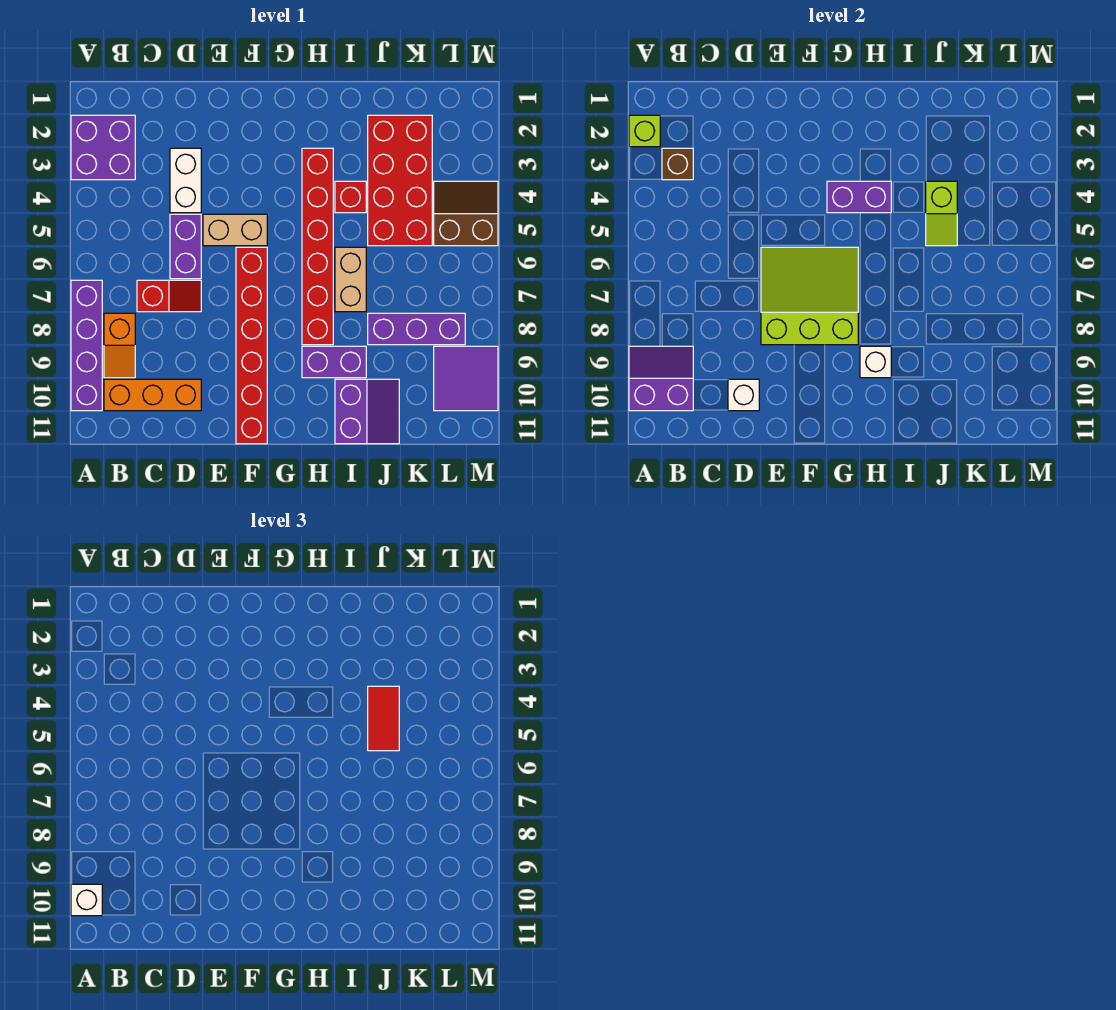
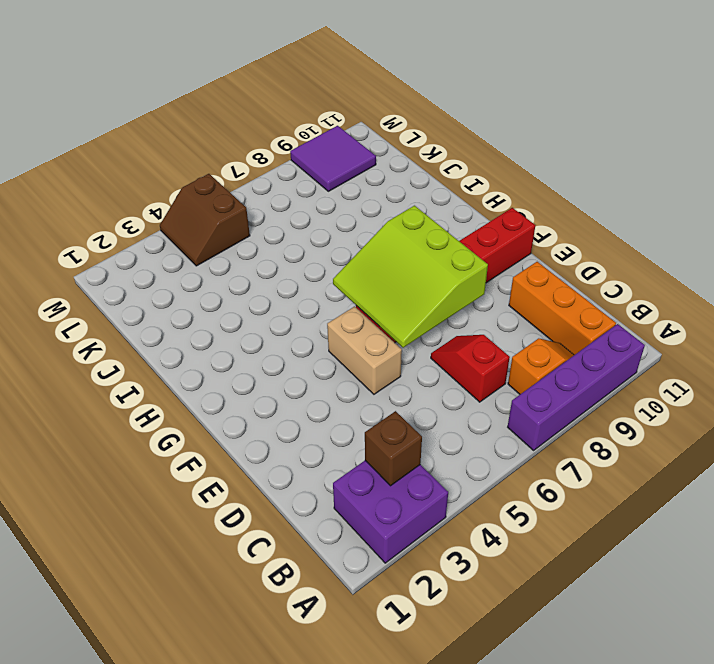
none -> white brick D3:D4 level 1
none -> purple brick D5:D6 level 1
none -> red brick H3:H8 level 1

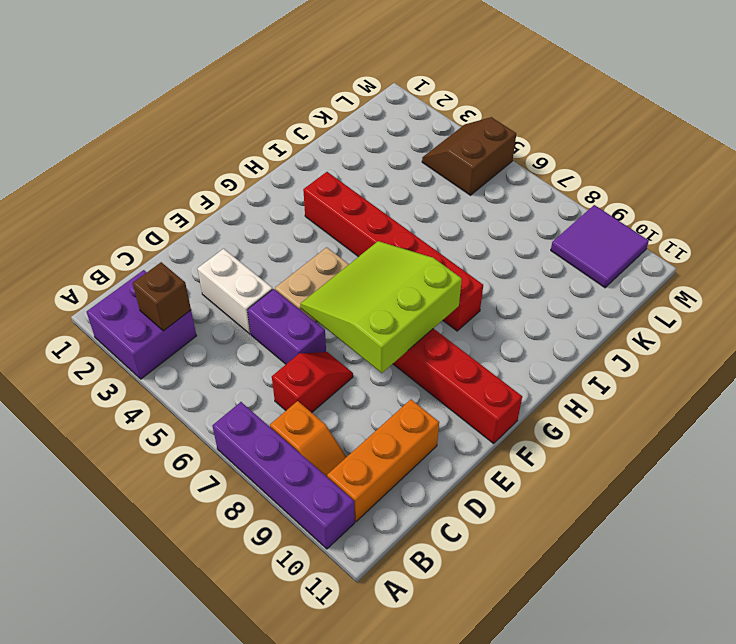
none -> purple brick H9:I9 level 1
none -> red brick I4 level 1
none -> tan brick I6:I7 level 1

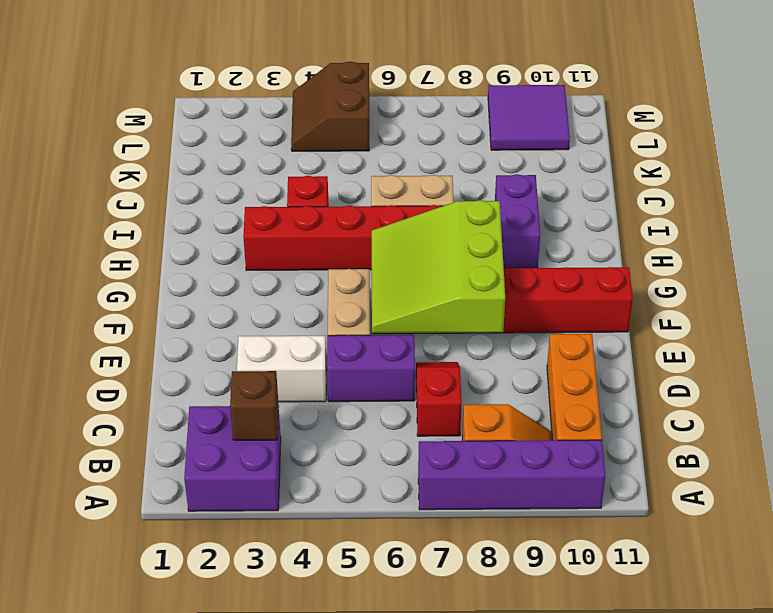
none -> purple slope I10:J11 level 1 top I
none -> red brick J2:K5 level 1
none -> purple brick J8:L8 level 1

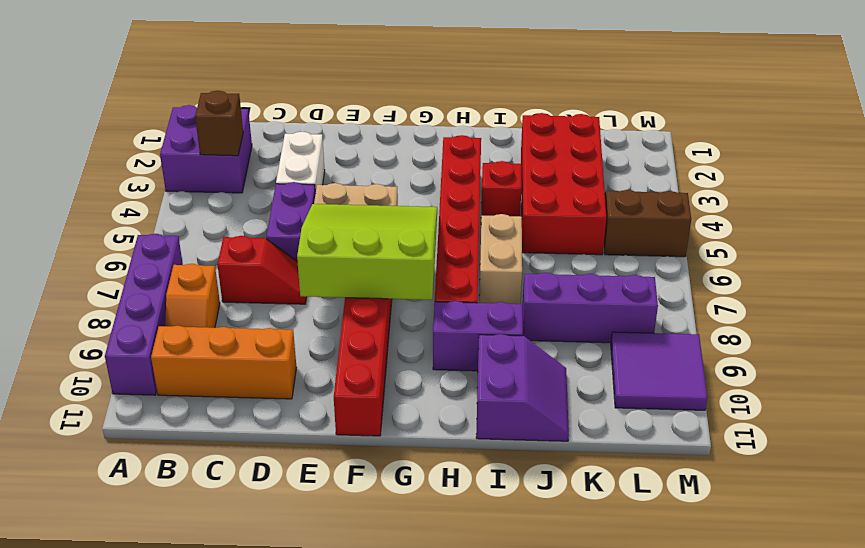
none -> lime brick A2 level 2
none -> purple slope A9:B10 level 2 top 10
none -> white brick D10 level 2

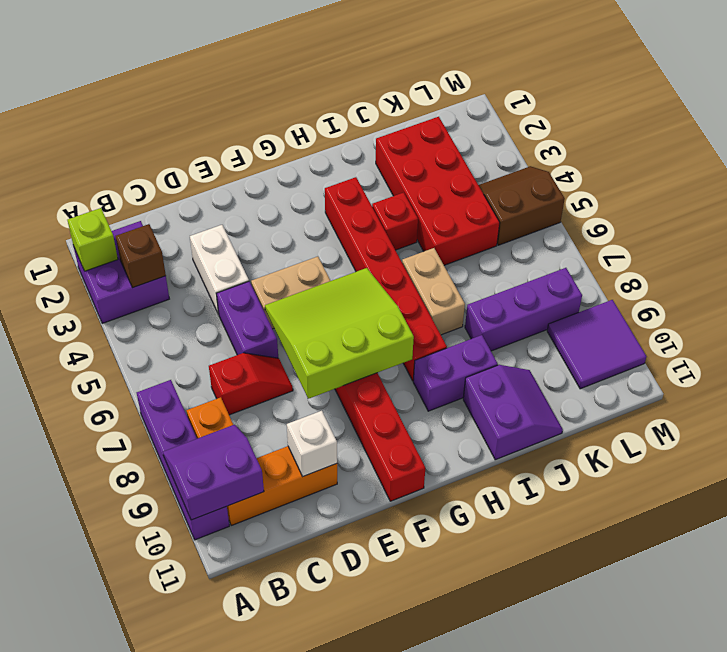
none -> purple brick G4:H4 level 2
none -> white brick H9 level 2
none -> lime slope J4:J5 level 2 top 4

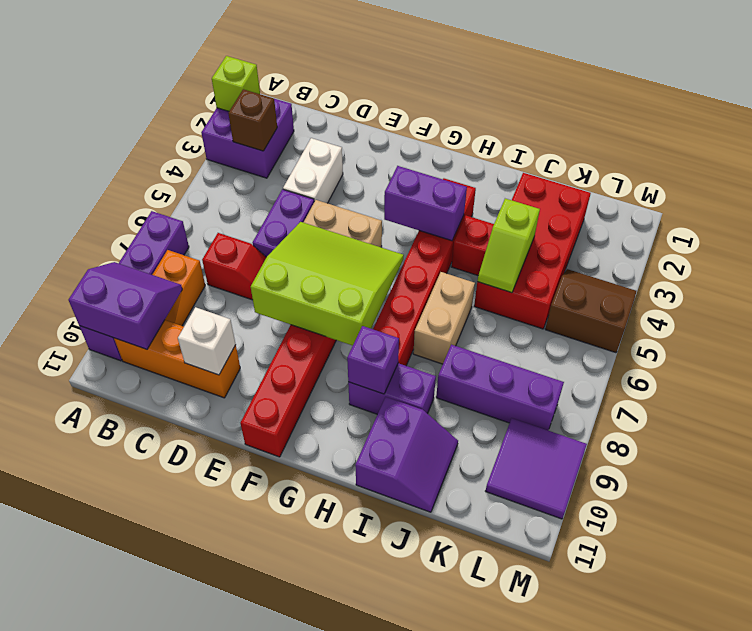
purple brick H9 level 2 -> white brick H9 level 2
none -> white brick A10 level 3
none -> red tile J4:J5 level 3

